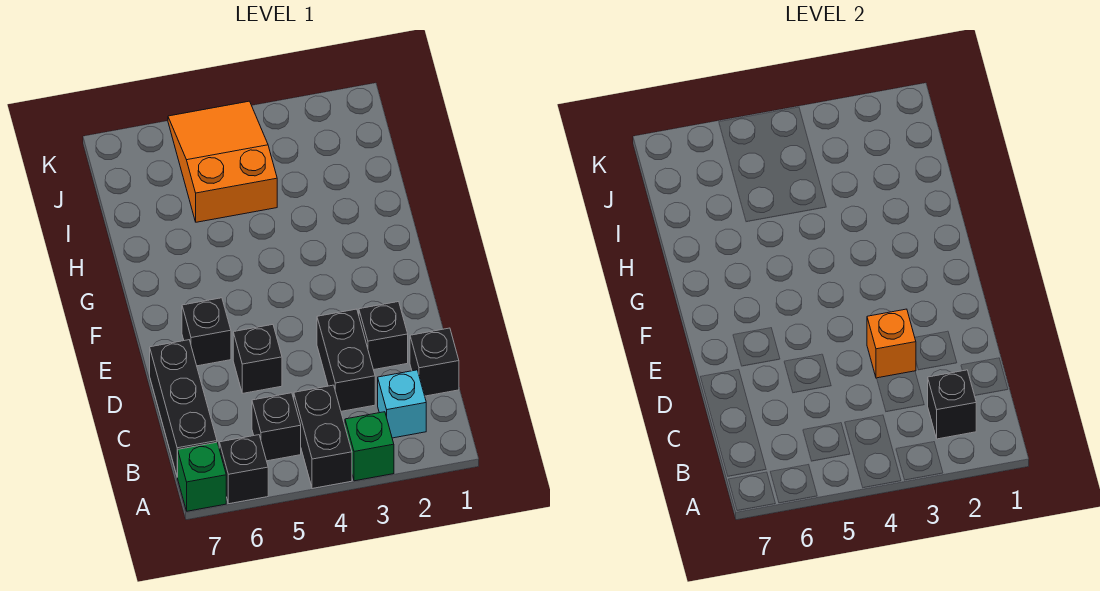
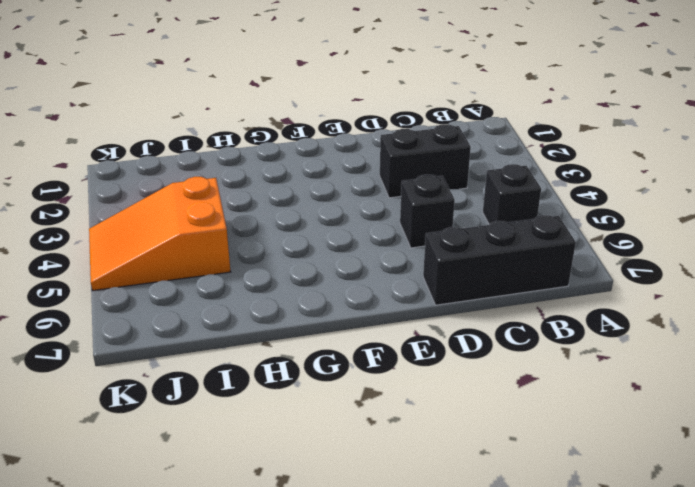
none -> green brick A3 level 1
none -> black brick A4:B4 level 1
none -> black brick A6 level 1

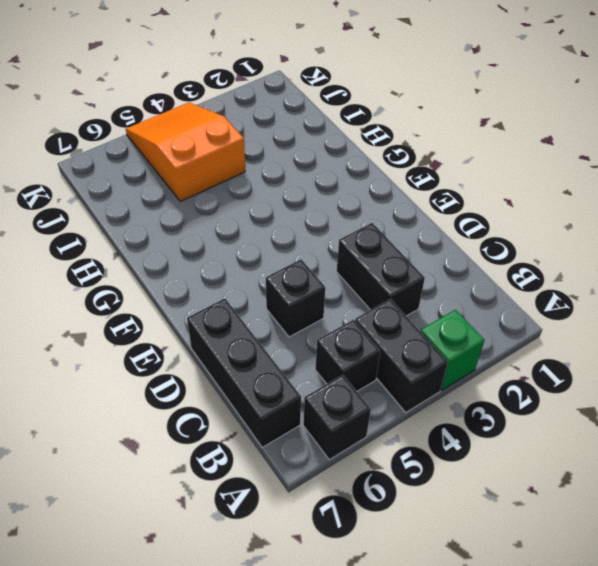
none -> green brick A7 level 1
none -> cyan brick B2 level 1
none -> black brick C1 level 1

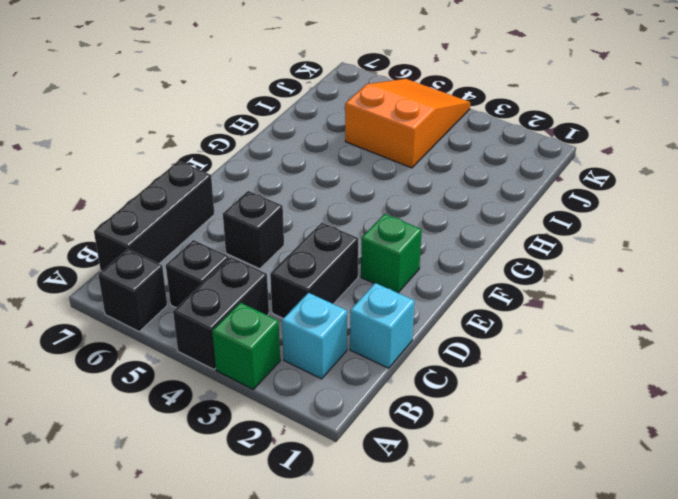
cyan brick C1 level 1 -> black brick C1 level 1
green brick E2 level 1 -> green brick A7 level 1
none -> black brick D2 level 1
none -> black brick E6 level 1
none -> black brick B2 level 2

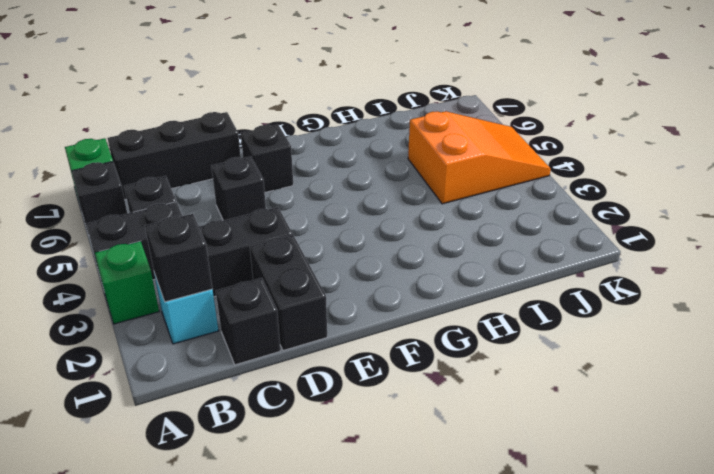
black brick D1:D2 level 1 -> black brick D2 level 1
none -> orange brick D3 level 2

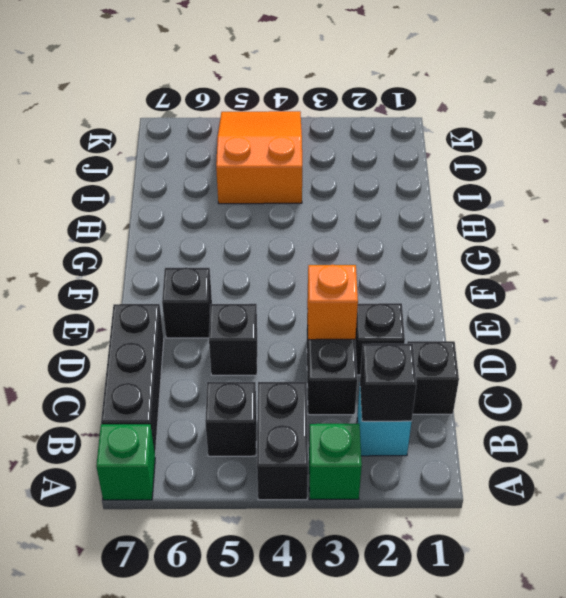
none -> black brick A6 level 1

